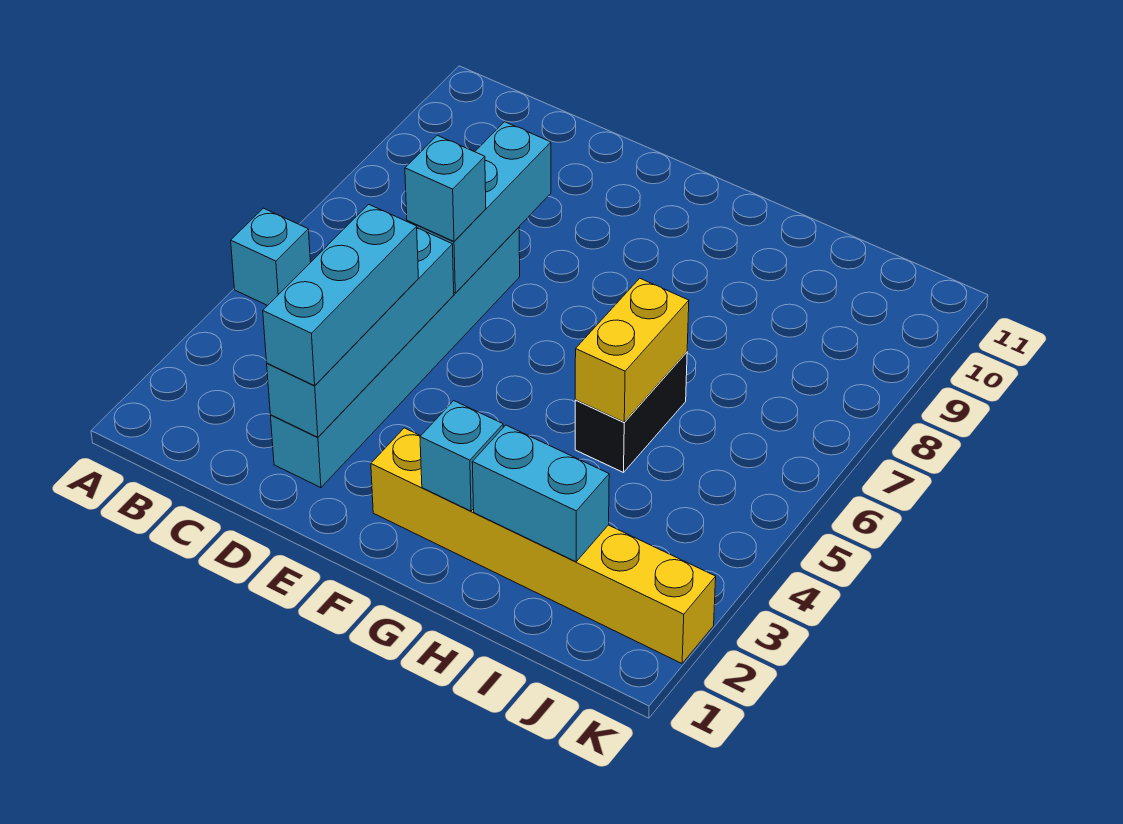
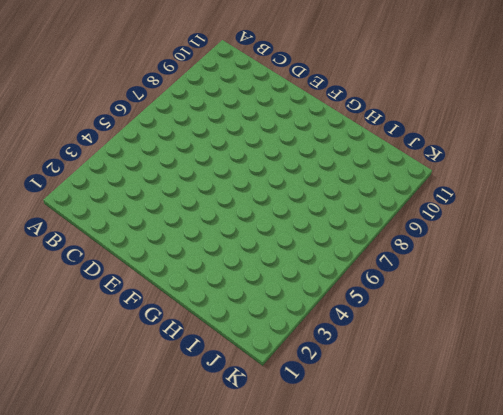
none -> cyan brick A5 level 1
none -> cyan brick D2:D7 level 1

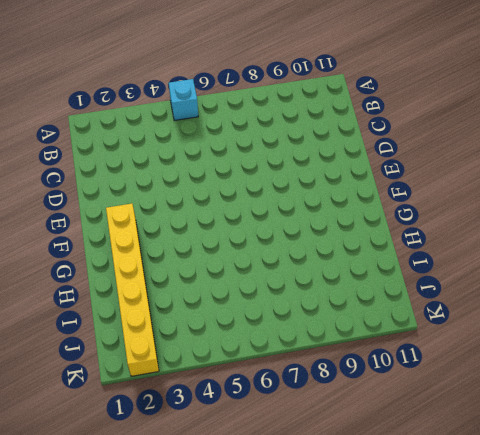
none -> cyan brick D2:D7 level 1
none -> black brick H5:H6 level 1

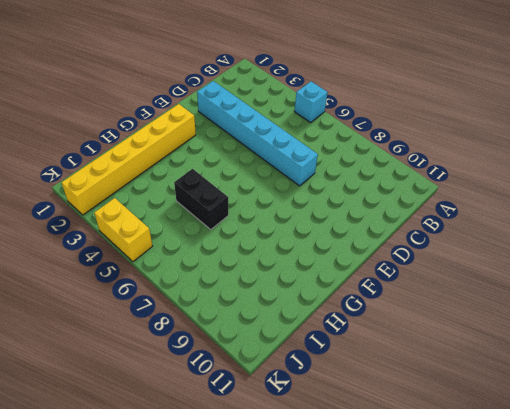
yellow brick K4:K5 level 1 -> yellow brick H5:H6 level 2
none -> cyan brick D2:D5 level 2
none -> cyan brick D6:D8 level 2

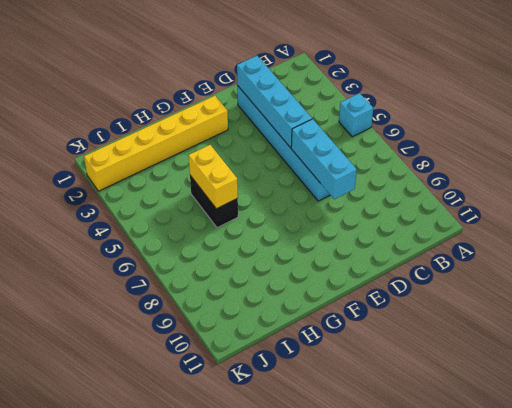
none -> cyan brick G2 level 2
none -> cyan brick H2:I2 level 2

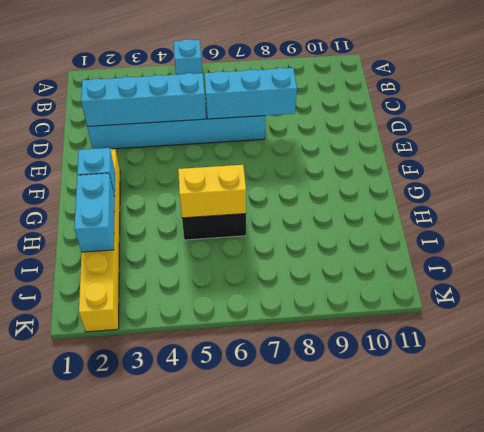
none -> cyan brick D2:D4 level 3
none -> cyan brick D6 level 3

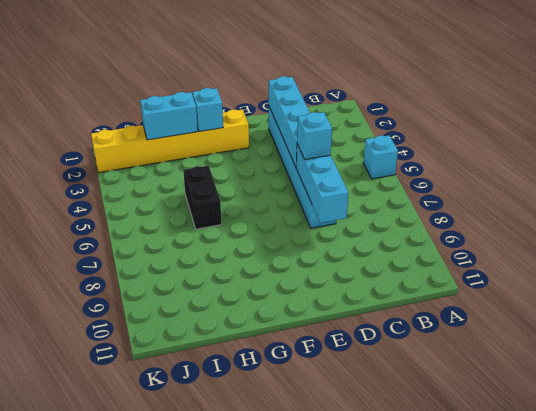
none -> yellow brick H5:H6 level 2
none -> cyan brick D2:D4 level 3

